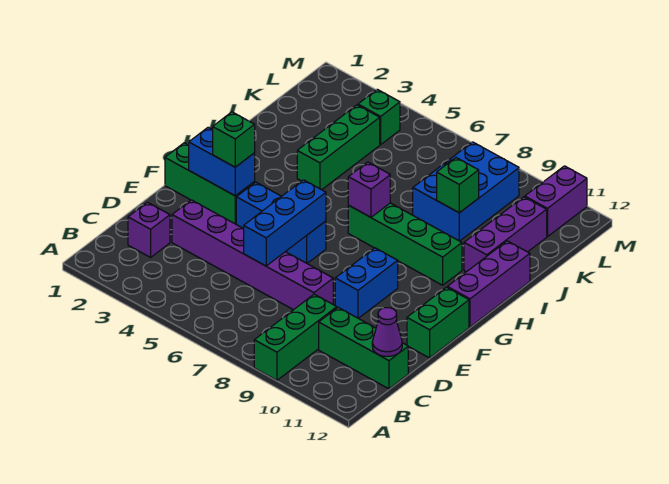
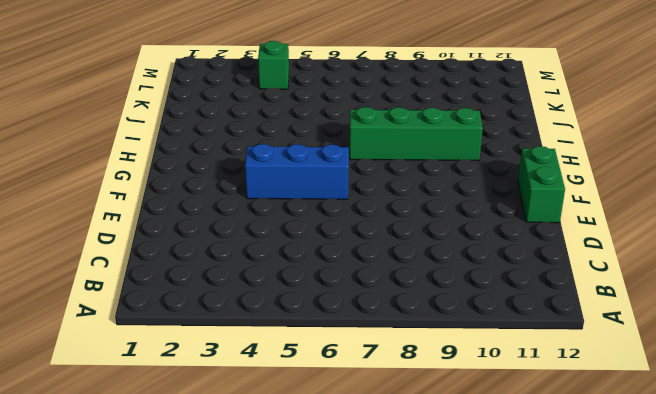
none -> green brick A9:C9 level 1
none -> purple brick C2 level 1
none -> green brick C10:C12 level 1

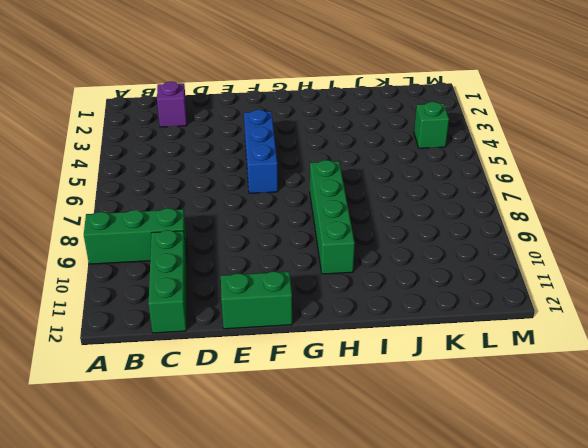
none -> purple brick D3:D8 level 1
none -> blue brick E9:F9 level 1
none -> green brick F1:F3 level 1

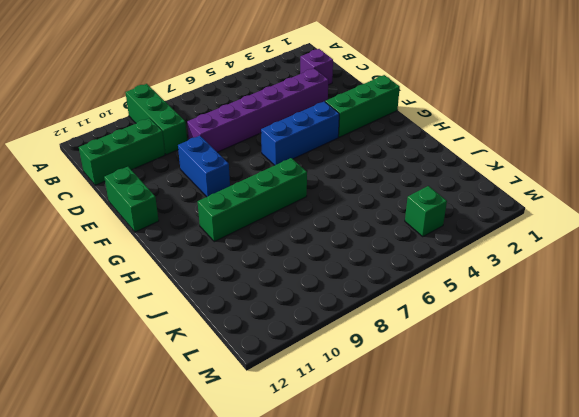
none -> purple brick G12:I12 level 1
none -> green brick I4:K4 level 1
none -> purple brick I11:K11 level 1

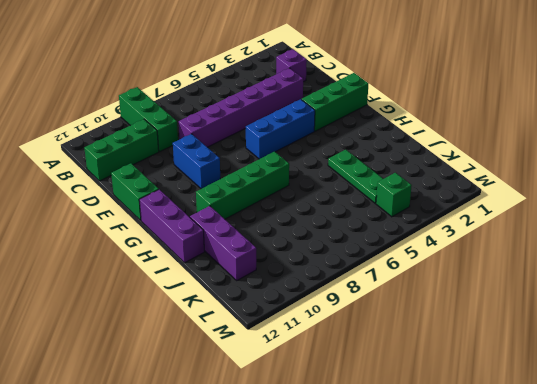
green plate I4:K4 level 1 -> green brick I4:K4 level 1
none -> blue brick J8:L9 level 1
none -> purple brick L11:M11 level 1
none -> purple cone C12 level 2

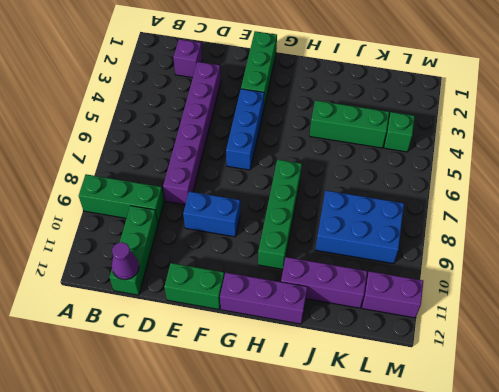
none -> blue brick D6:F6 level 2
none -> blue brick F2:F3 level 2
none -> purple brick H7 level 2

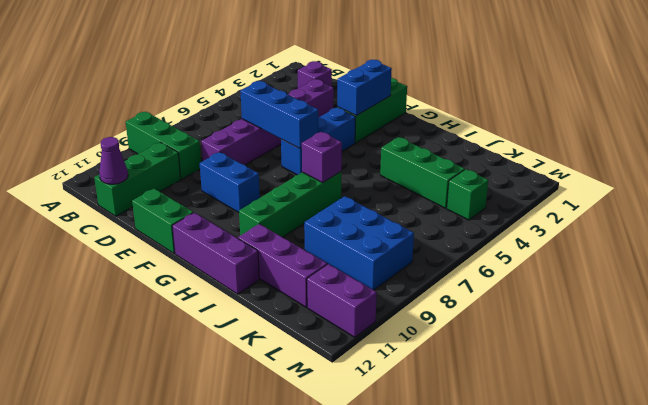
none -> green brick J9 level 2
none -> green brick F3 level 3

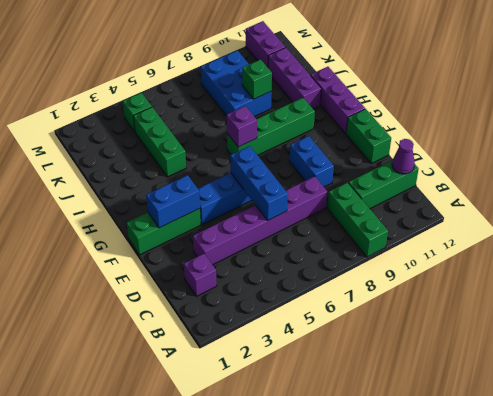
none -> green brick F3 level 3

